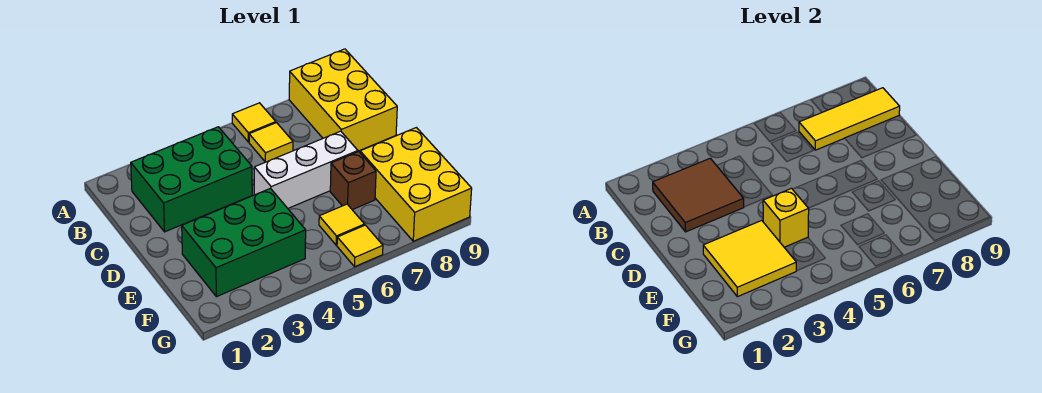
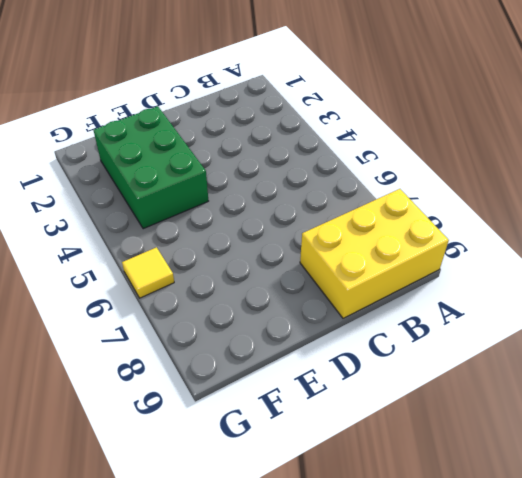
none -> yellow tile A6 level 1
none -> green brick B2:C4 level 1
none -> yellow tile B6 level 1

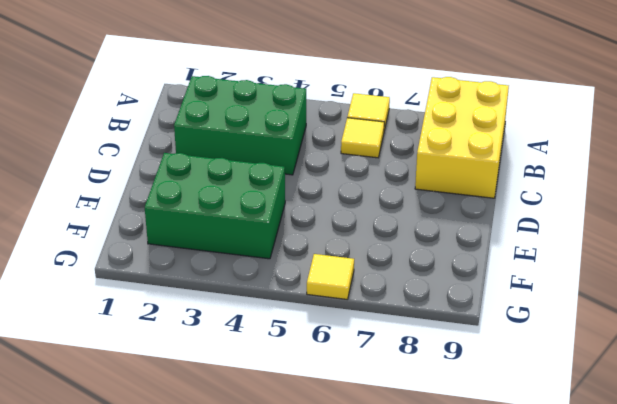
none -> white brick D5:D7 level 1
none -> brown brick E7 level 1
none -> yellow brick E8:G9 level 1

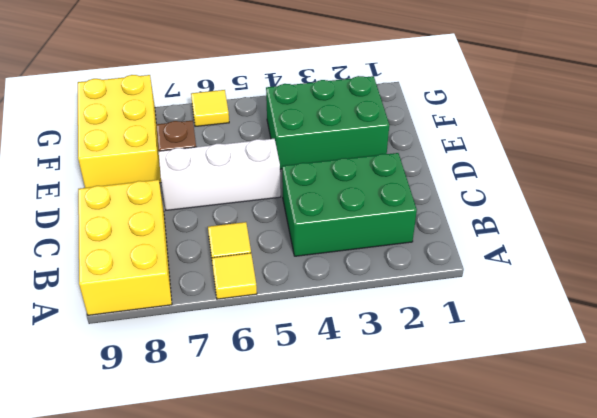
none -> yellow tile F6 level 1
none -> brown tile B2:C3 level 2
none -> yellow tile B7:B9 level 2

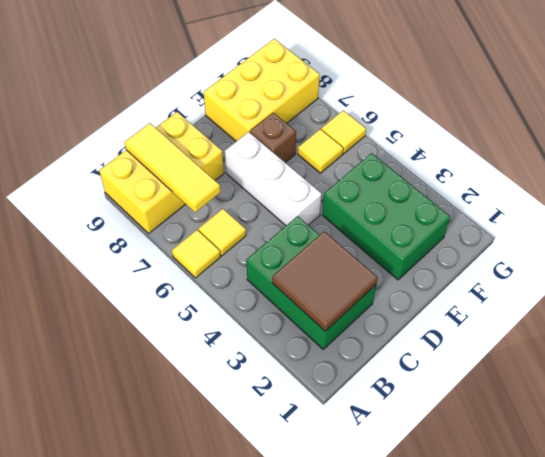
none -> yellow tile E2:F3 level 2
none -> yellow brick E4 level 2

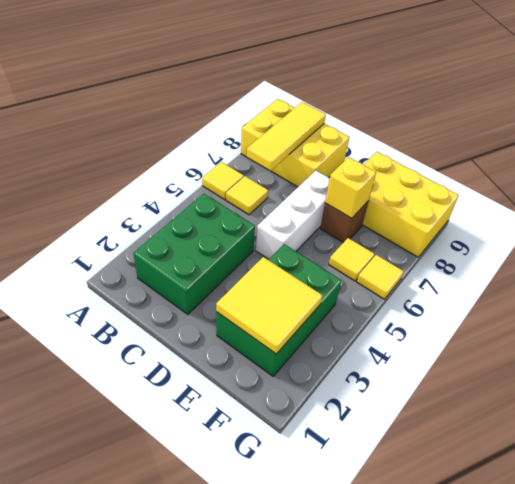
yellow brick E7 level 2 -> yellow brick E4 level 2
none -> brown tile B2:C3 level 2

